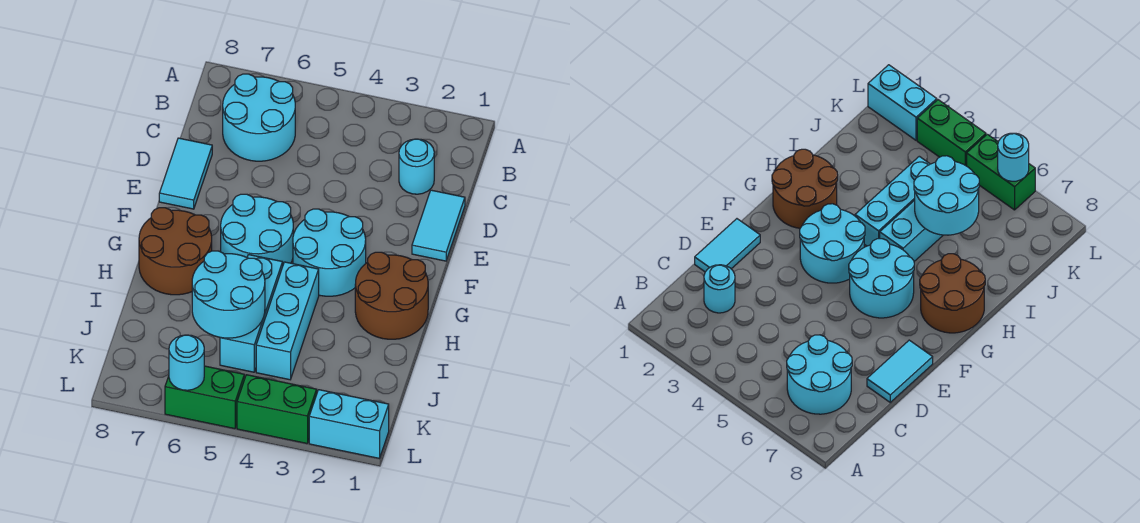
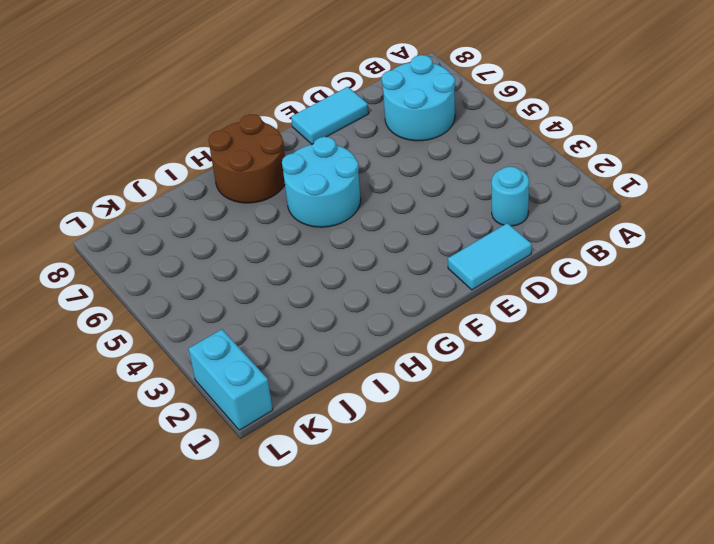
none -> cyan round brick F3:G4 level 1
none -> brown round brick G1:H2 level 1
none -> cyan brick H4:J4 level 1

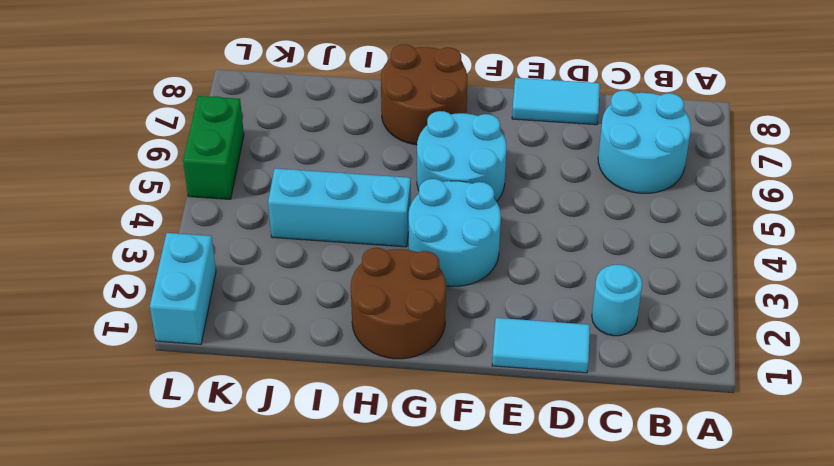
none -> cyan brick H5:J5 level 1
none -> green brick L3:L4 level 1
none -> cyan round brick I5:J6 level 2

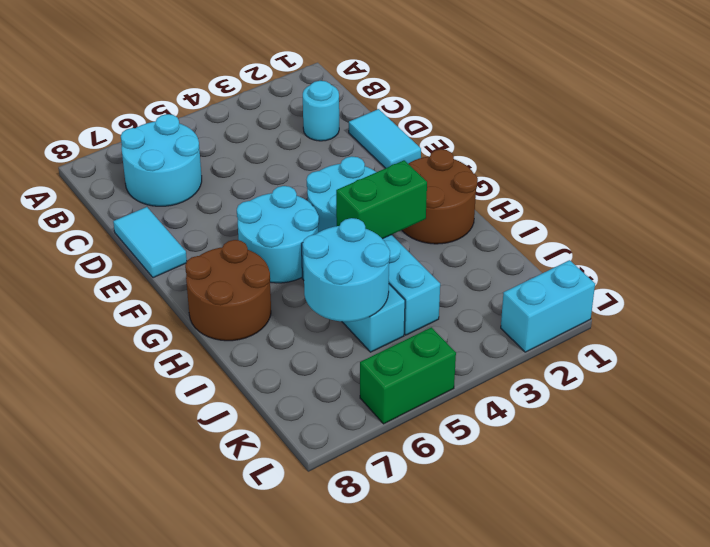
green brick H3:H4 level 2 -> green brick L3:L4 level 1
none -> cyan round brick L6 level 2

